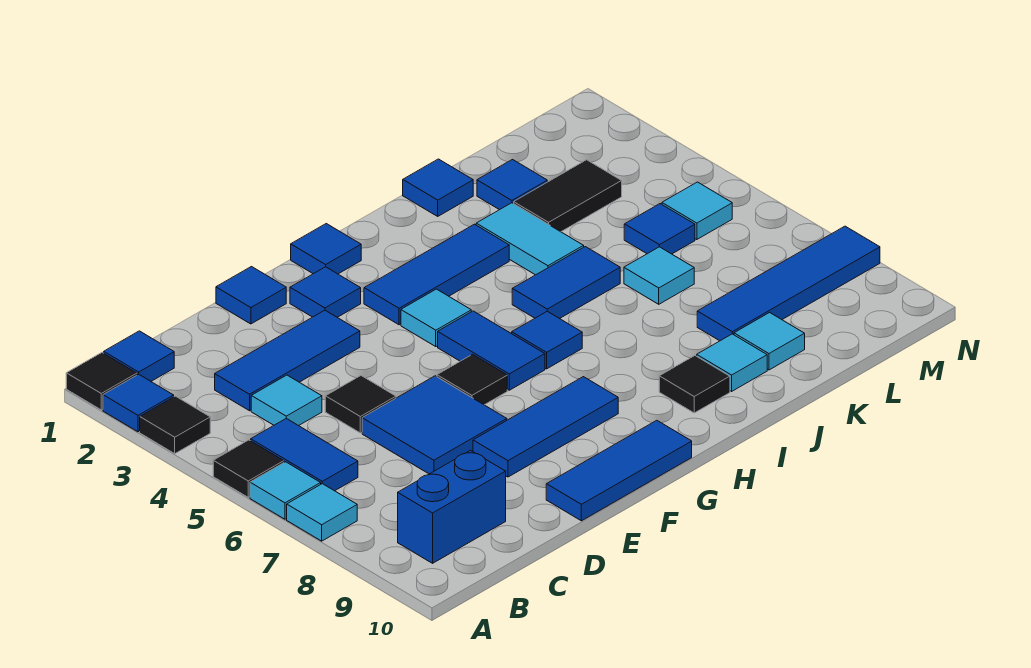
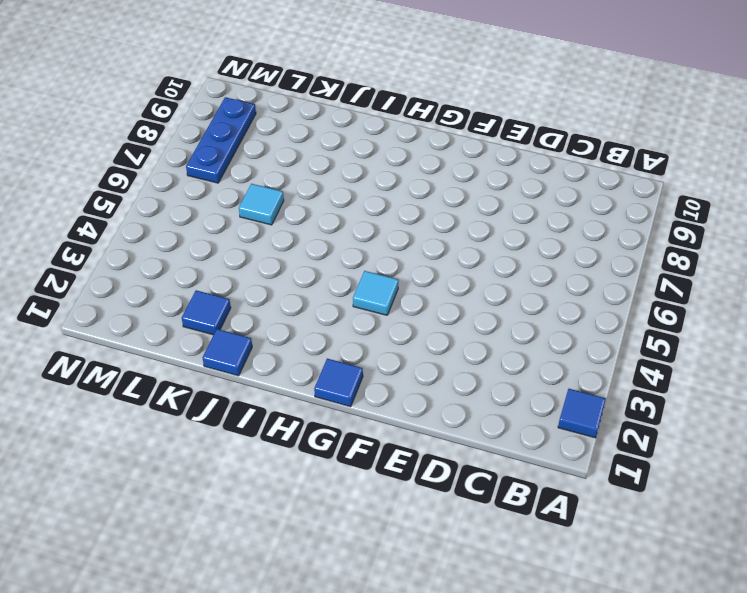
blue plate M7:M9 level 1 -> blue tile K8:N8 level 1
none -> black tile A1 level 1
none -> black tile A3 level 1
none -> black tile A5 level 1
none -> cyan tile A6 level 1

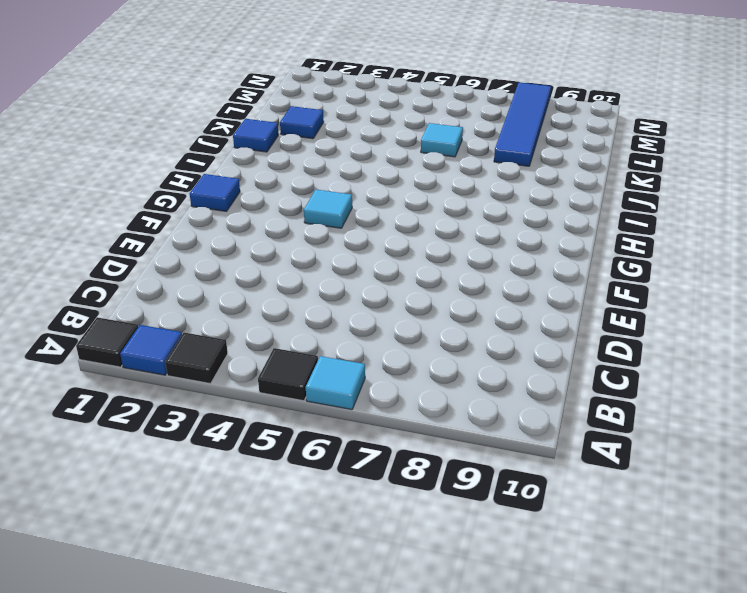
none -> cyan tile A7 level 1
none -> blue tile B1 level 1
none -> blue tile B5:B6 level 1
none -> blue brick B9:C9 level 1

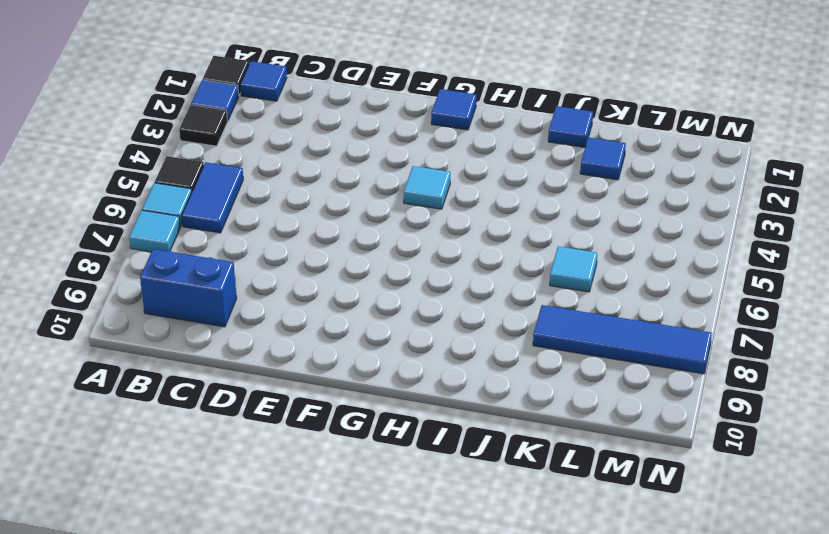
none -> blue tile C3:E3 level 1
none -> cyan tile C4 level 1
none -> black tile D5 level 1
none -> blue tile D6:E7 level 1

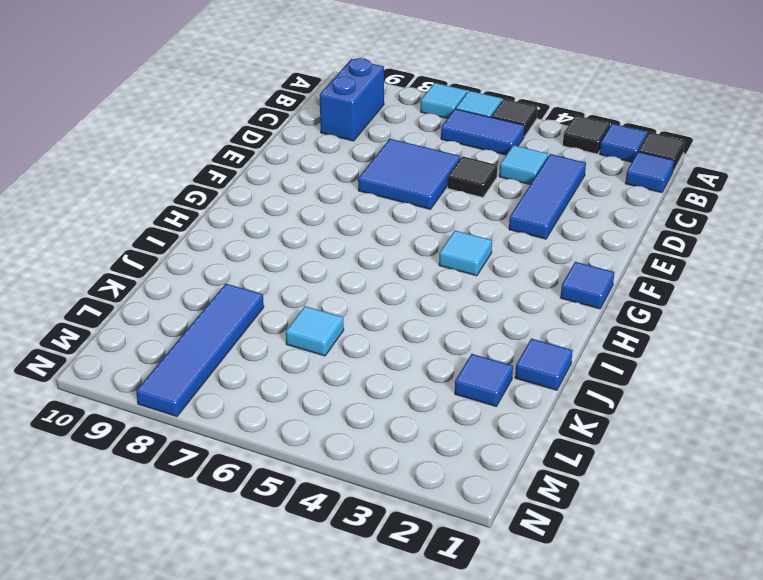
none -> blue tile E1 level 1
none -> blue tile E8:G8 level 1
none -> blue tile E10:G10 level 1
none -> blue tile F2 level 1

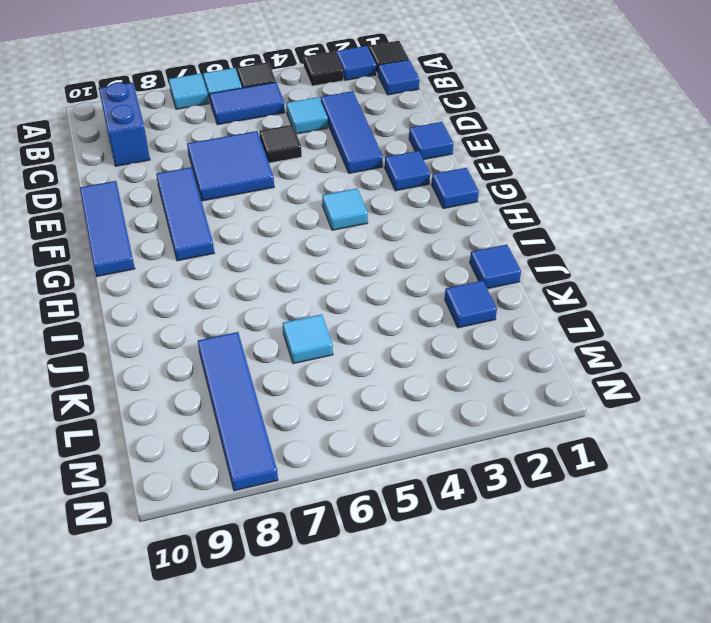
none -> black tile F6 level 1
none -> blue tile G3:I3 level 1
none -> blue tile G5:G6 level 1
none -> blue tile H6 level 1

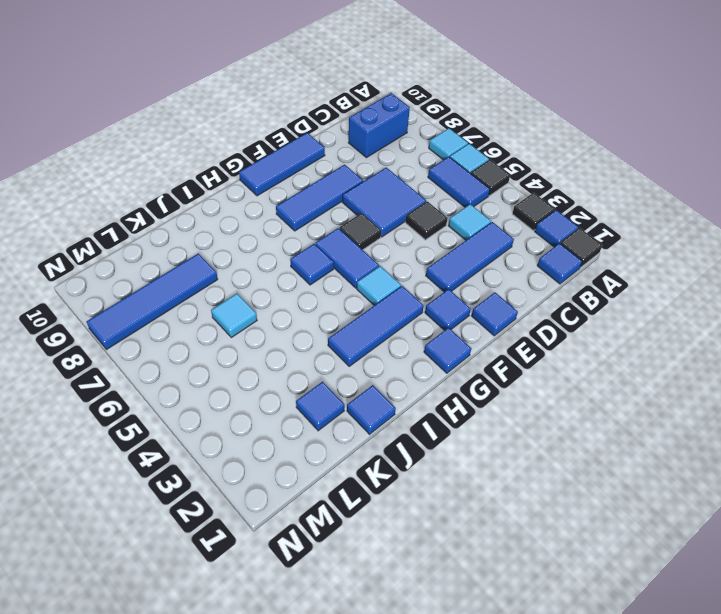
none -> blue tile I5:J5 level 1
none -> black tile I9 level 1
none -> cyan tile J3:J4 level 1
none -> cyan tile J9 level 1

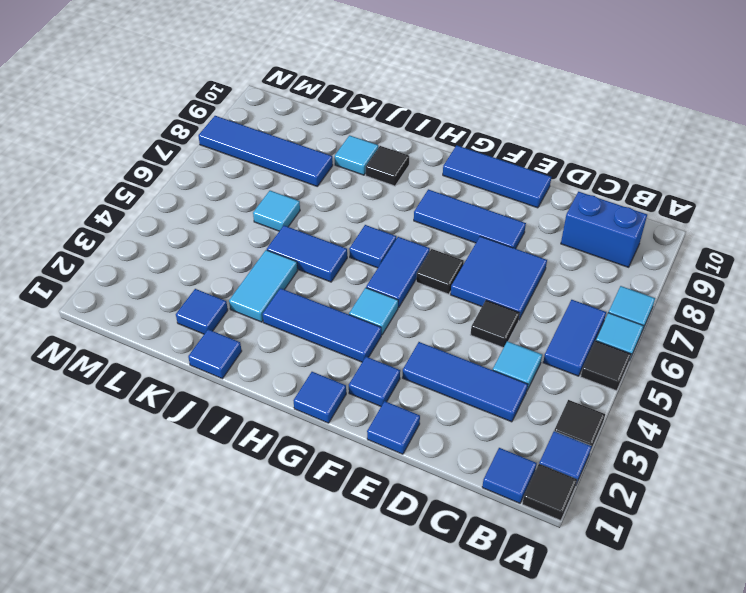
none -> black tile K3:L3 level 1
none -> cyan tile K9 level 1
none -> blue tile L5 level 1
none -> cyan tile M5 level 1

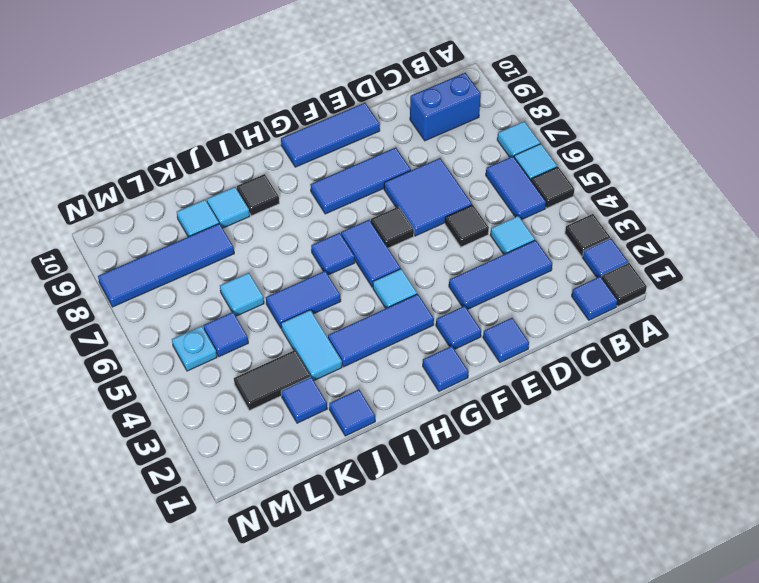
cyan plate M5 level 1 -> cyan tile M5 level 1

